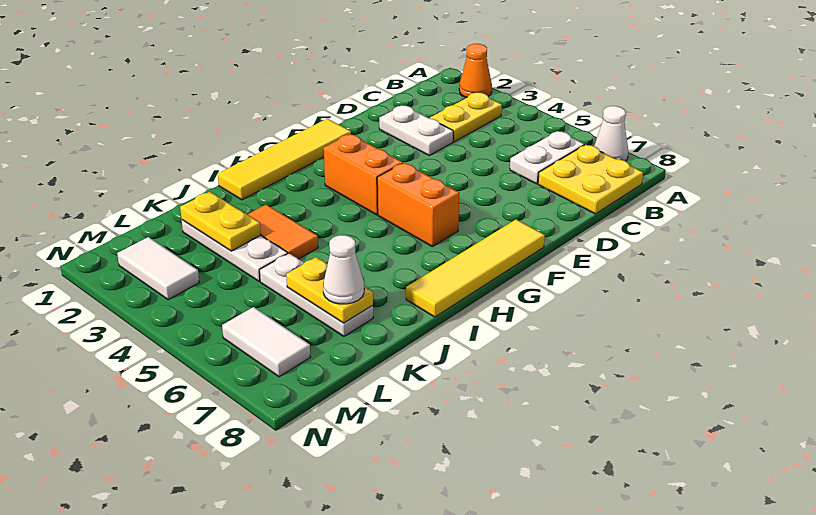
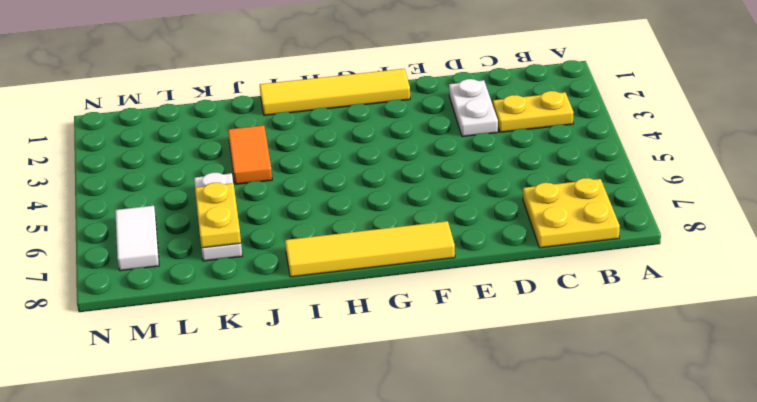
none -> orange cone A2 level 1
none -> white cone A7 level 1
none -> white plate B6:C6 level 1

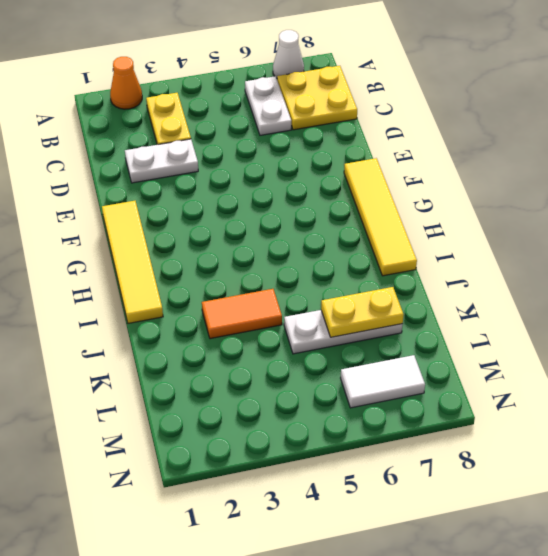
none -> orange brick G3:G4 level 1
none -> orange brick G5:G6 level 1
none -> white plate K2:K4 level 1

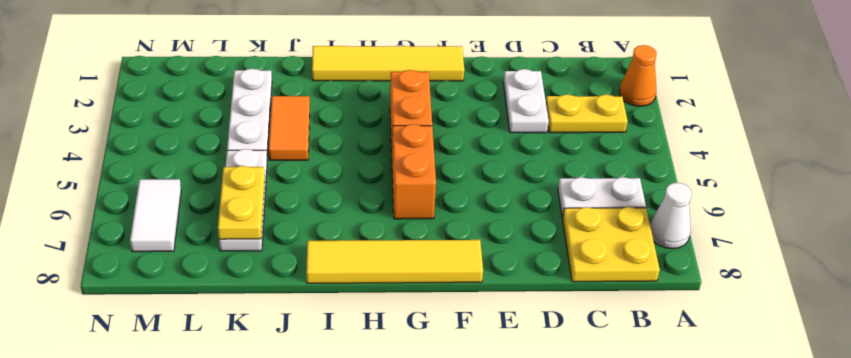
none -> white tile M2:M3 level 1
none -> yellow plate K2:K3 level 2
none -> white cone K7 level 3

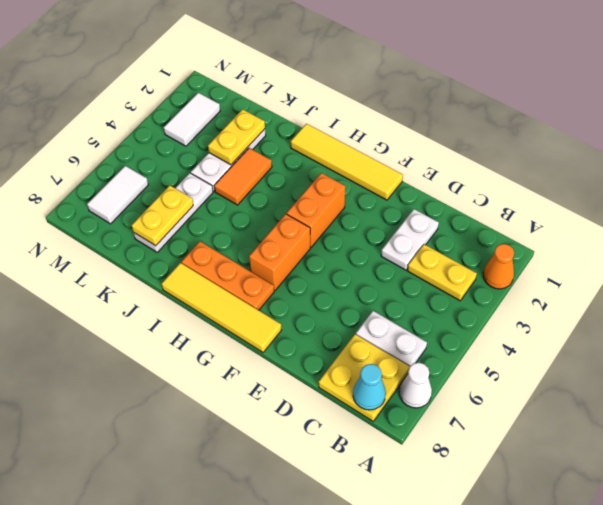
cyan cone B8 level 2 -> none
orange plate G7:I7 level 1 -> none
none -> white cone K7 level 3

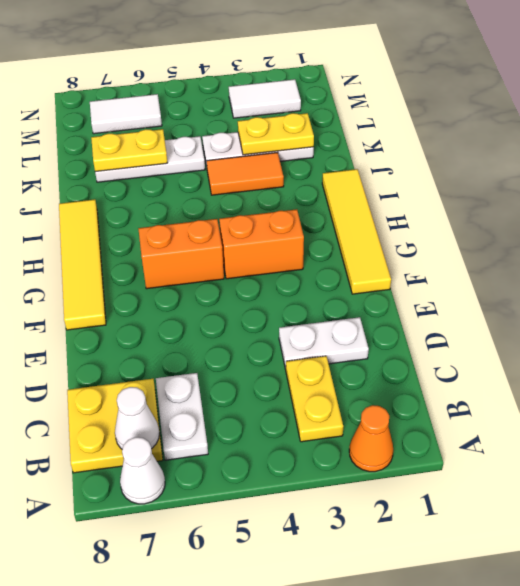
white cone B7 level 2 -> white cone K7 level 3

